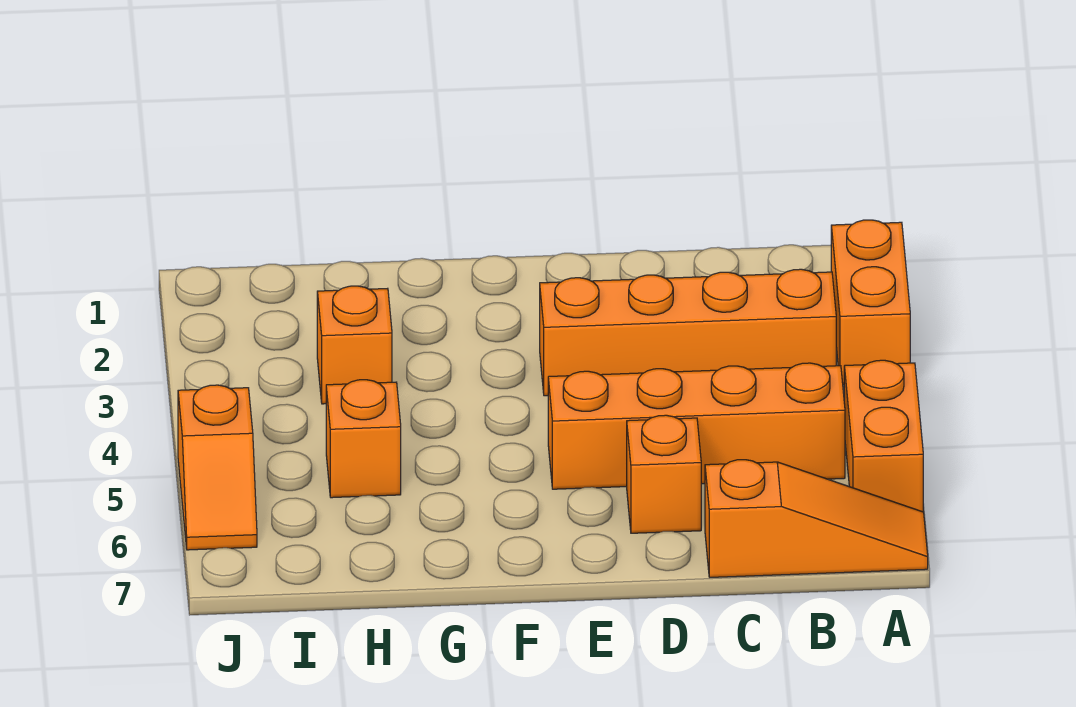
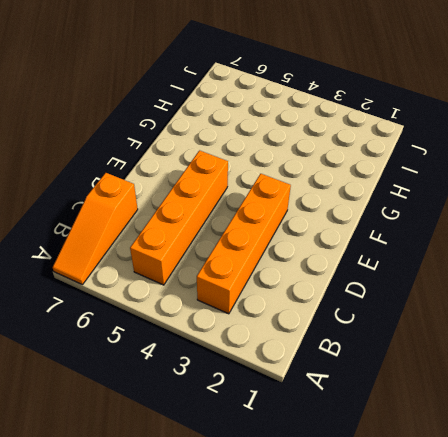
none -> orange brick A2:A3 level 1
none -> orange brick A5:A6 level 1

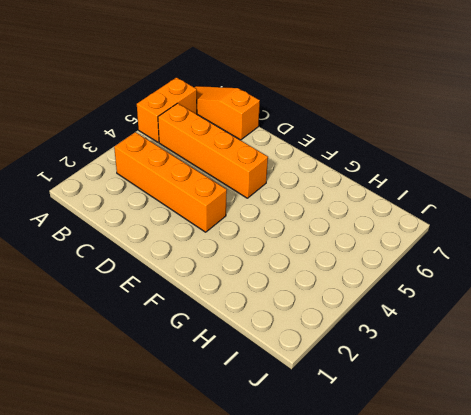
none -> orange brick A2:A3 level 1
none -> orange brick D6 level 1

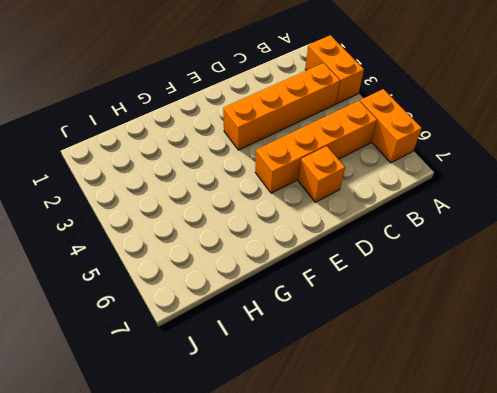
none -> orange slope A7:C7 level 1 top C
none -> orange brick H3 level 1

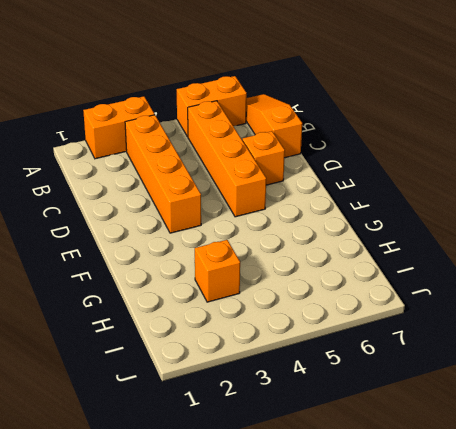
none -> orange brick H5 level 1
none -> orange slope J5:J6 level 1 top 5

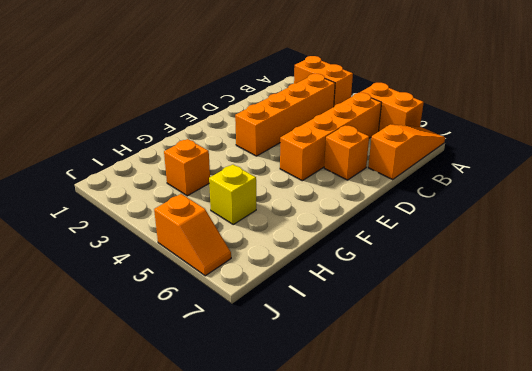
yellow brick H5 level 1 -> orange brick H5 level 1

